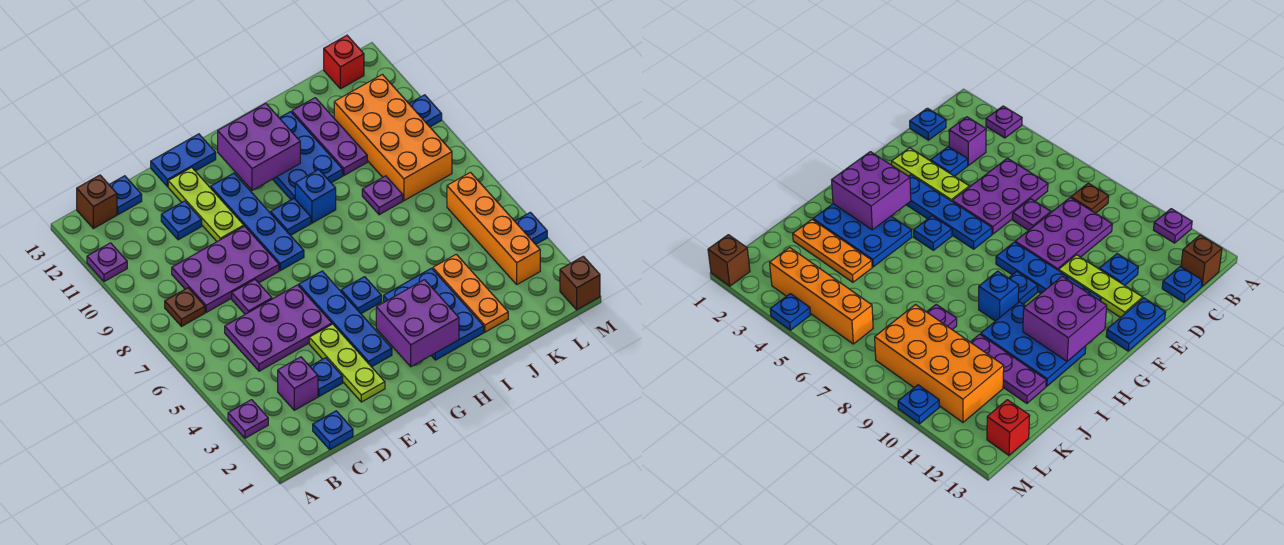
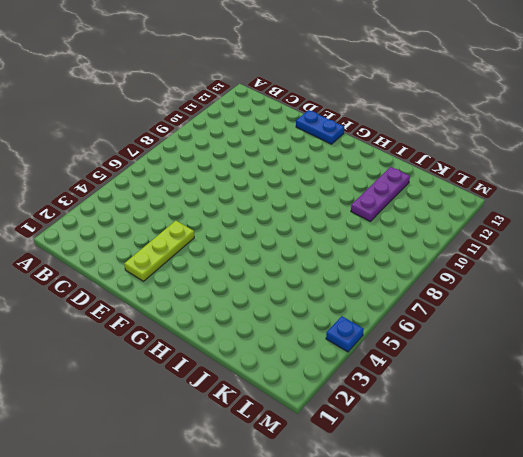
none -> purple plate A3 level 1
none -> purple plate A11 level 1
none -> brown plate B8 level 1
none -> brown brick B13 level 1

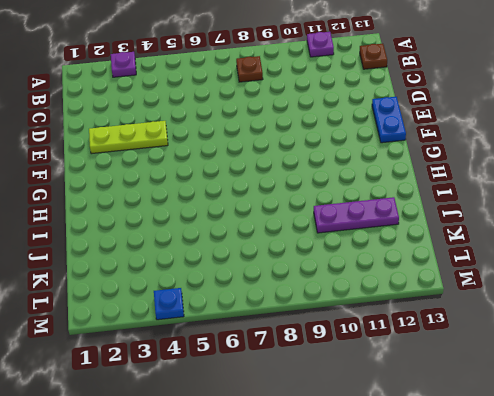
brown plate B13 level 1 -> brown brick B13 level 1
none -> blue plate C1 level 1
none -> purple brick C3 level 1
none -> purple plate C5:E6 level 1
none -> purple plate C8:E9 level 1

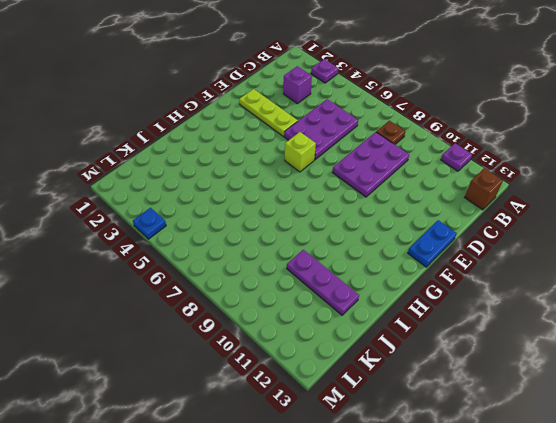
lime brick F6 level 1 -> blue plate F3:F6 level 1
none -> blue plate C1 level 1
none -> blue plate C13 level 1
none -> blue plate D3 level 1
none -> purple plate D7 level 1

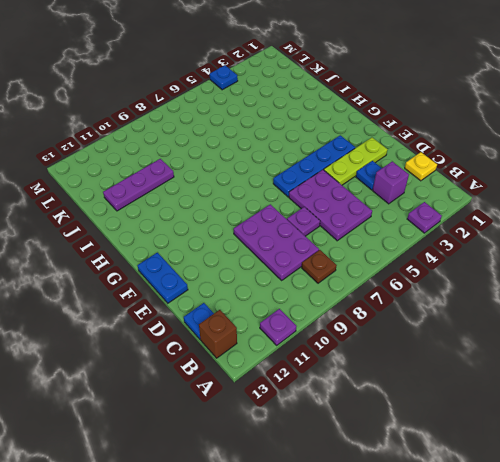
yellow plate C1 level 1 -> blue plate C1 level 1
none -> blue plate D11 level 1
none -> lime plate E10:E12 level 1
none -> blue plate F8:F11 level 1
none -> blue plate G5 level 1

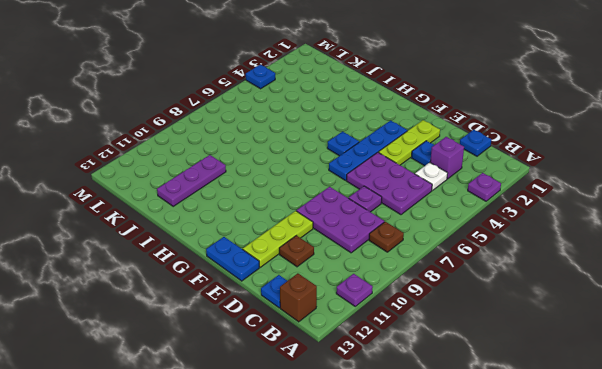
white plate C4 level 1 -> none
brown plate D11 level 1 -> blue plate D11 level 1
none -> blue plate F8:F11 level 1
none -> blue plate G9 level 1
none -> blue plate H2:I4 level 1
none -> blue brick H9 level 1

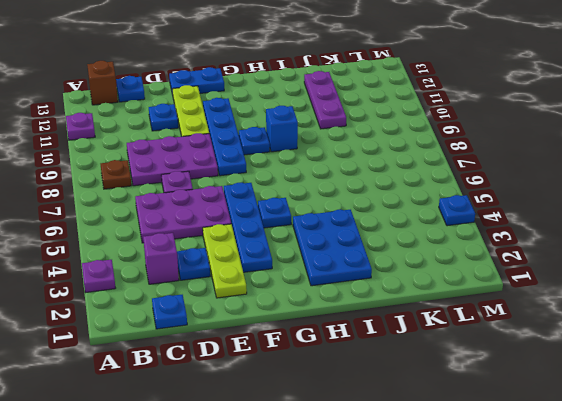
none -> blue plate H10:I12 level 1
none -> orange plate J2:J4 level 1
none -> purple plate J8 level 1
none -> orange brick K8:L11 level 1

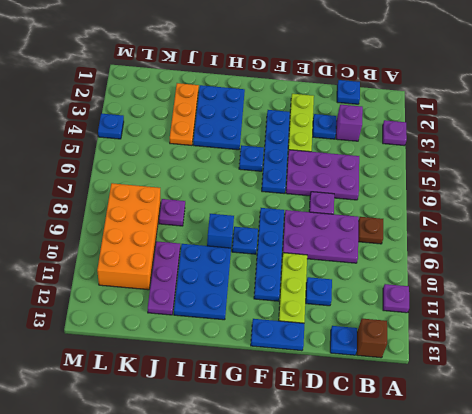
none -> orange brick L3:L6 level 1
none -> red brick L13 level 1
none -> brown brick M1 level 1
none -> blue plate M10 level 1

